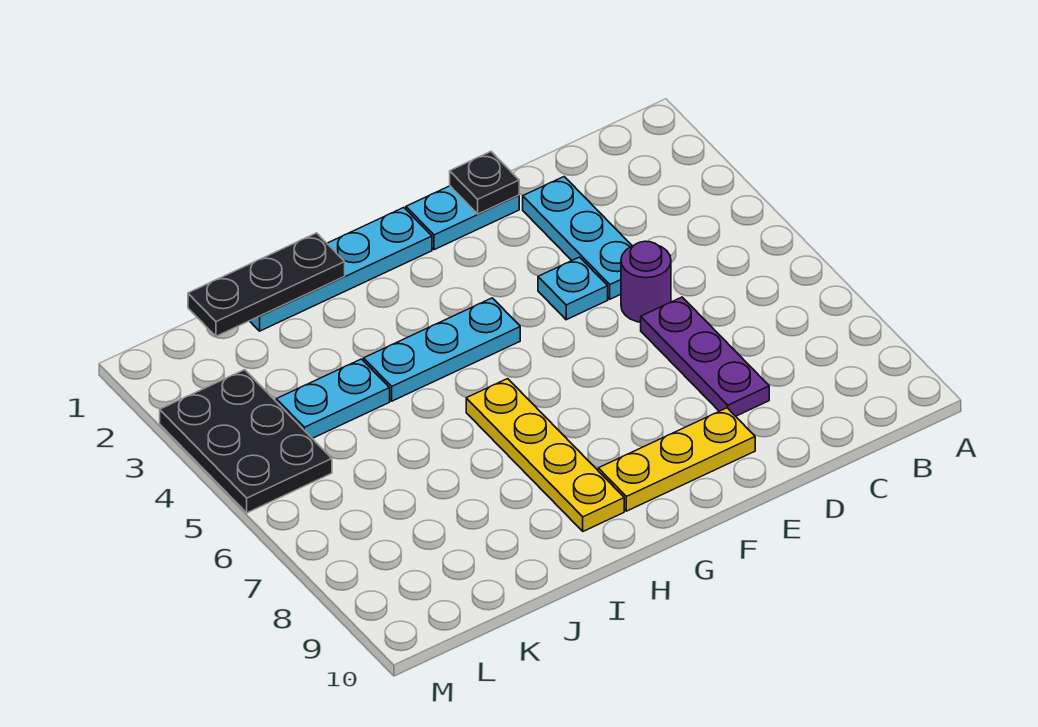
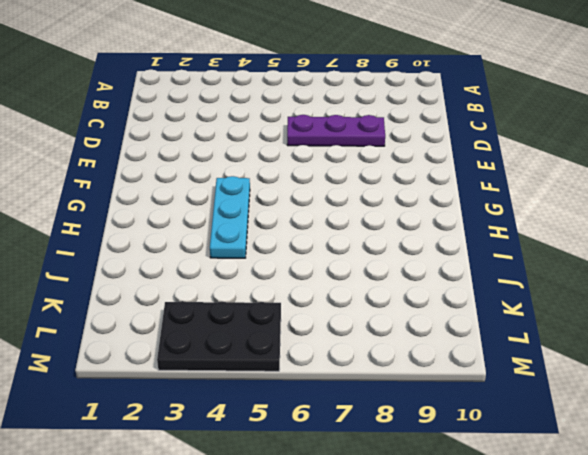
none -> cyan plate D2:D4 level 1
none -> purple round brick D5 level 1
none -> cyan plate E1:F1 level 1

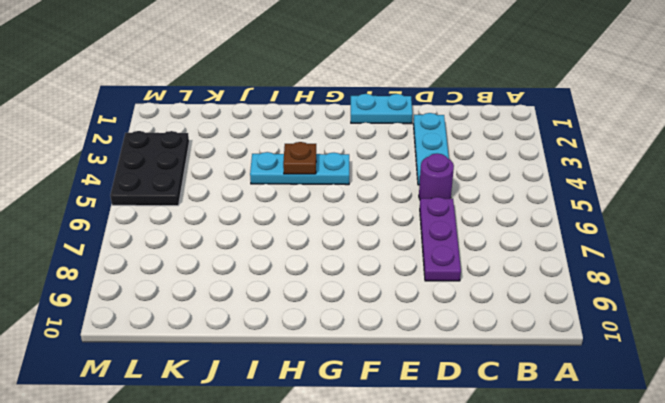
brown plate H4 level 2 -> none
none -> cyan plate E4 level 1
none -> yellow plate E9:G9 level 1
none -> cyan plate G1:J1 level 1

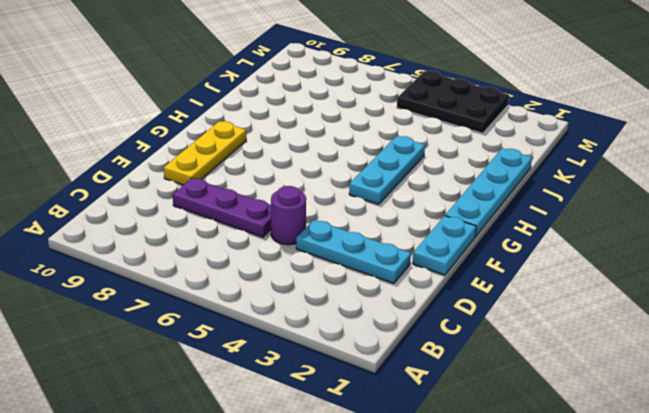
none -> cyan plate E4 level 1
none -> yellow plate H6:H9 level 1
none -> cyan plate J4:K4 level 1

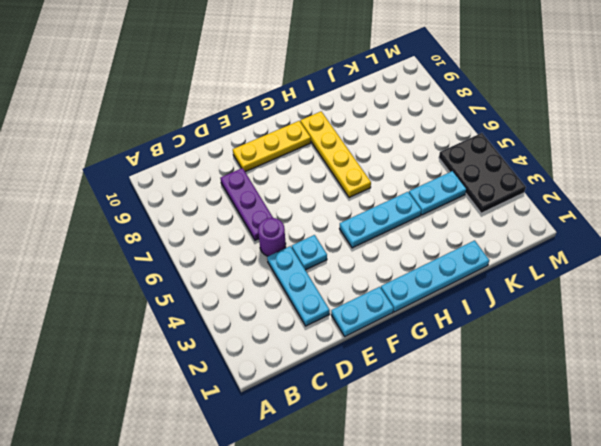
none -> black plate E1 level 2
none -> black plate I1:K1 level 2

